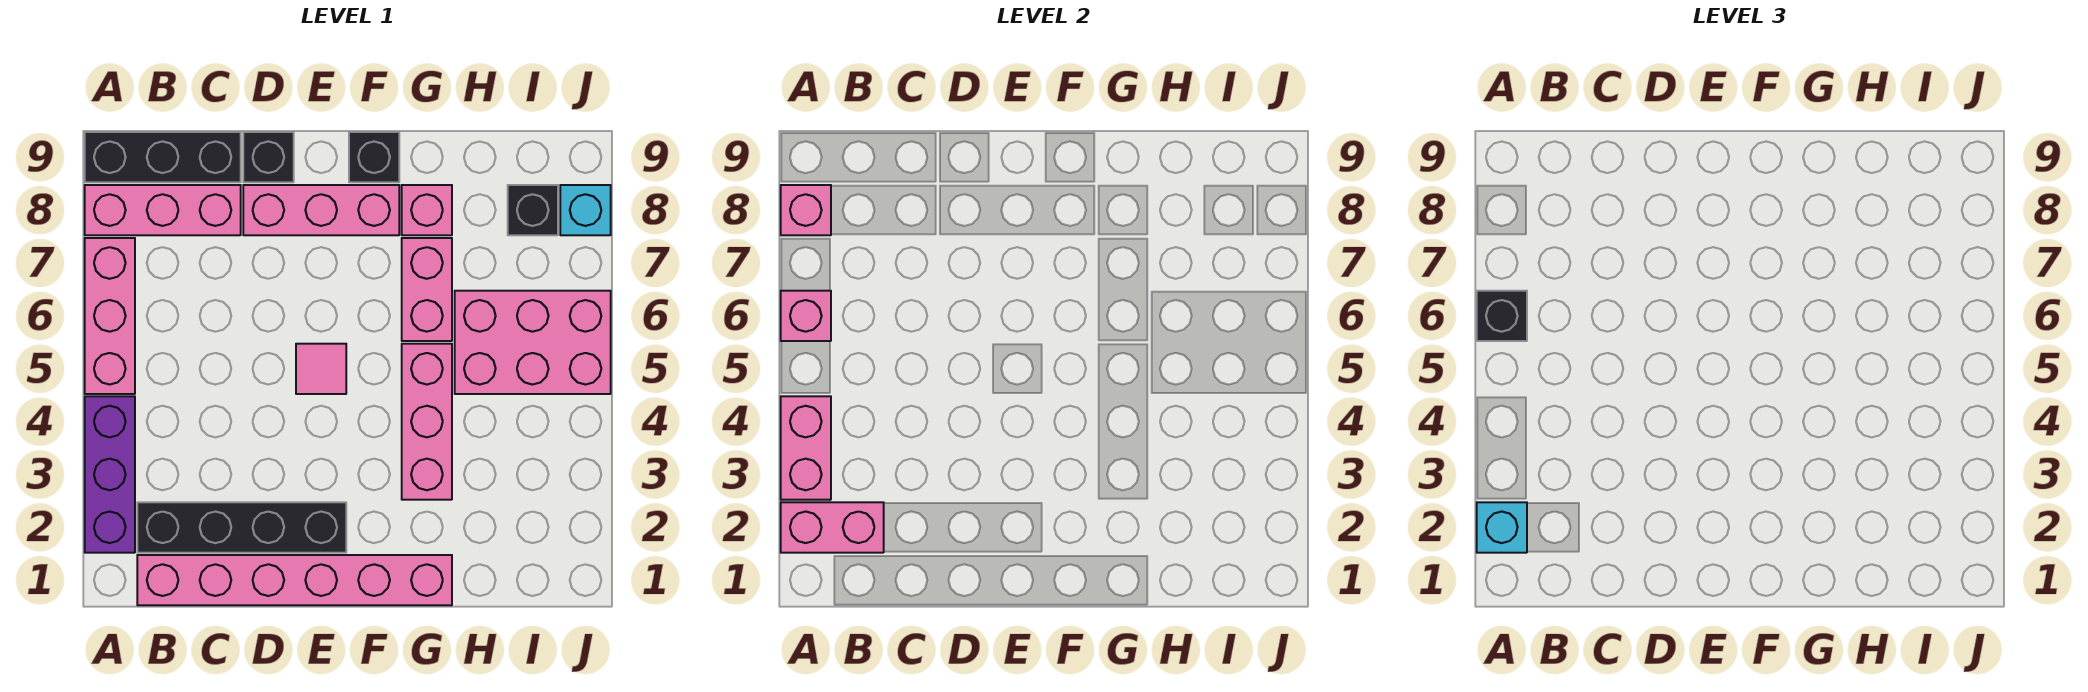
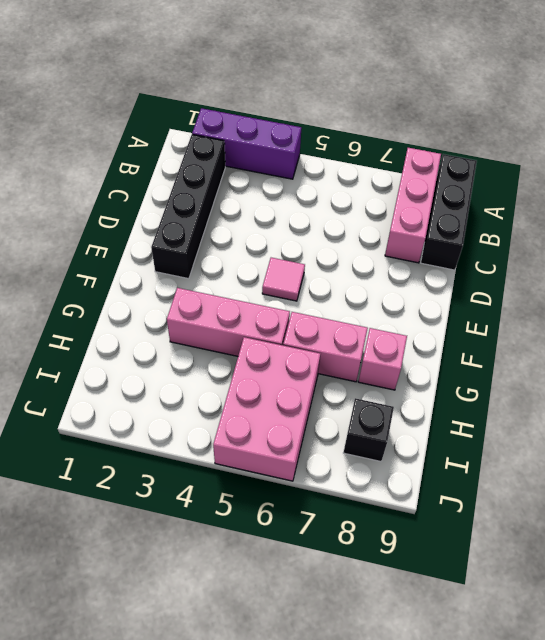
none -> pink brick A5:A7 level 1
none -> pink brick B1:G1 level 1
none -> pink brick D8:F8 level 1

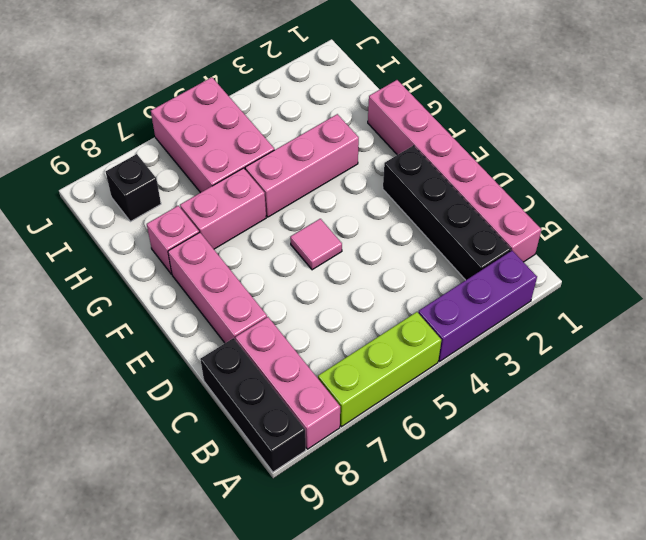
lime brick A5:A7 level 1 -> pink brick A5:A7 level 1
none -> black brick D9 level 1
none -> black brick F9 level 1
none -> cyan brick J8 level 1

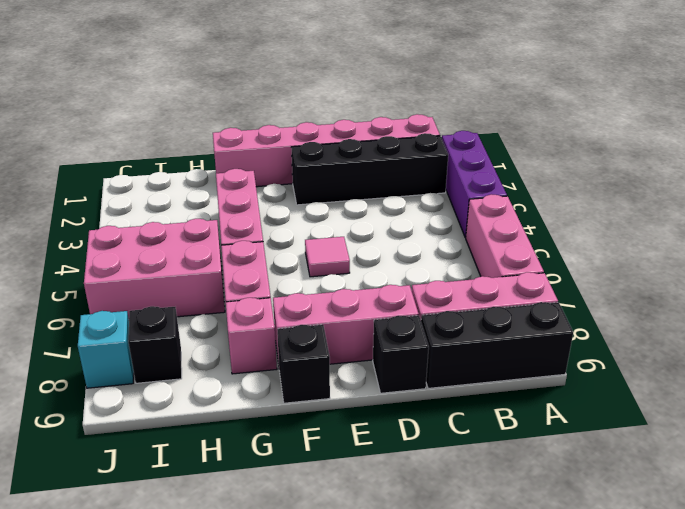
none -> pink brick A2:B2 level 2
none -> pink brick A3:A4 level 2
none -> pink brick A6 level 2

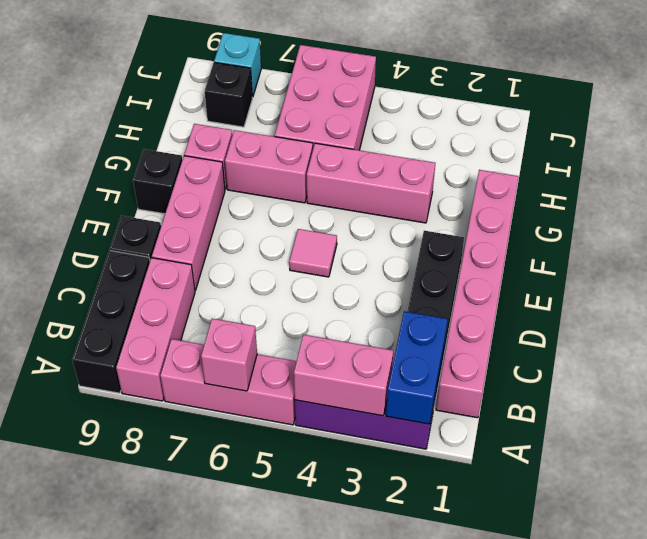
blue brick A2:B2 level 2 -> pink brick A2:B2 level 2
none -> pink brick A8 level 2
none -> cyan brick A2 level 3
none -> black brick A6 level 3

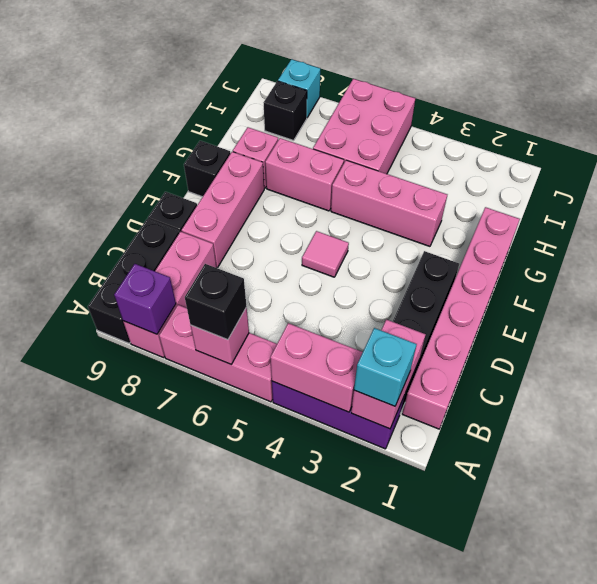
purple brick A8 level 2 -> pink brick A8 level 2

